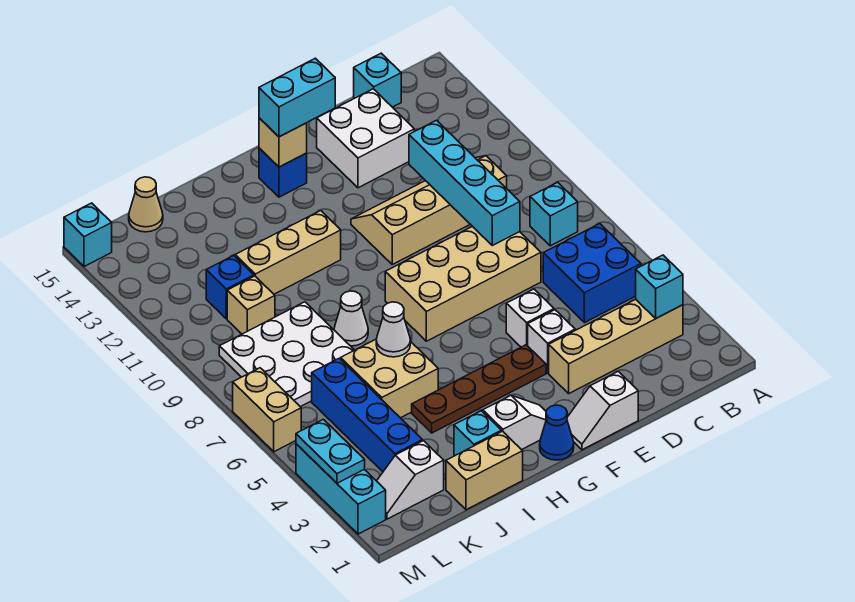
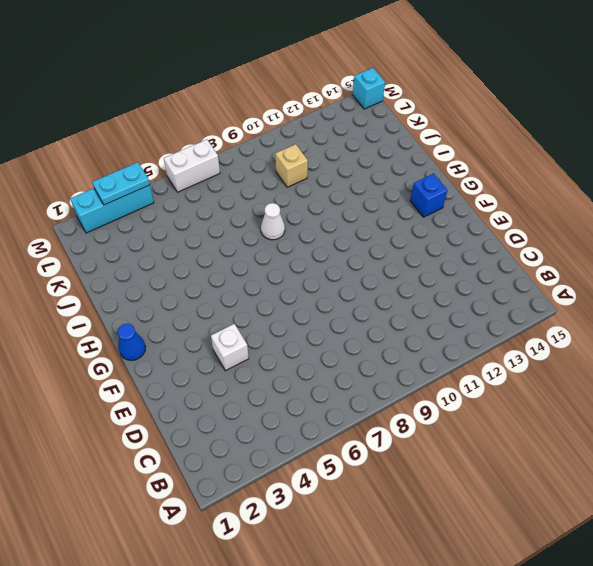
white brick M6:M7 level 1 -> tan brick M6:M7 level 1
none -> tan brick B3:E3 level 1
none -> blue brick B5:C6 level 1
none -> cyan brick B8 level 1
none -> tan slope C10:F11 level 1 top 10

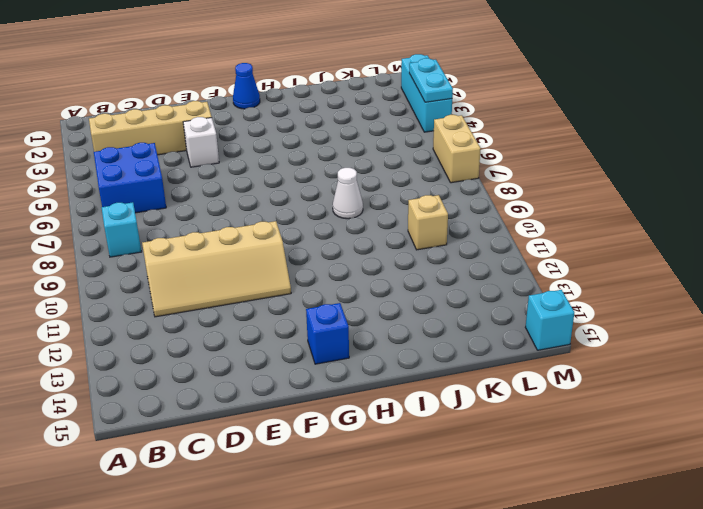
none -> cyan brick C15 level 1
none -> tan brick D7:G8 level 1
none -> white brick D13:E14 level 1
none -> white slope E1:F1 level 1 top E

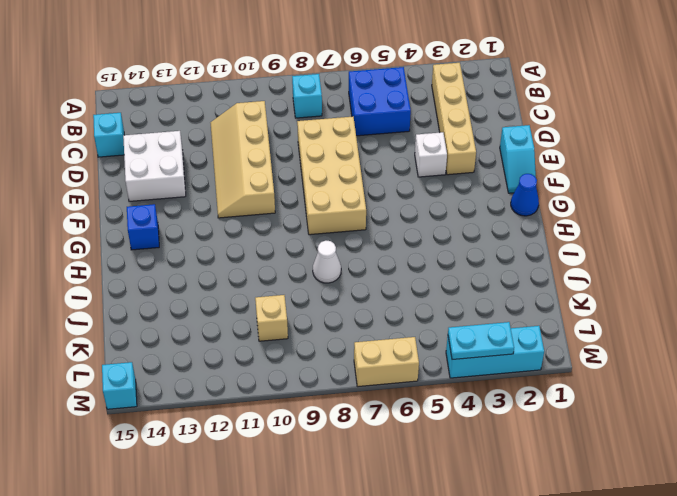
cyan slope E1:F1 level 1 top E -> white slope E1:F1 level 1 top E
none -> white brick E5 level 1
none -> brown plate F4:I4 level 1
none -> white slope G2:H2 level 1 top H
none -> tan brick H11:J11 level 1

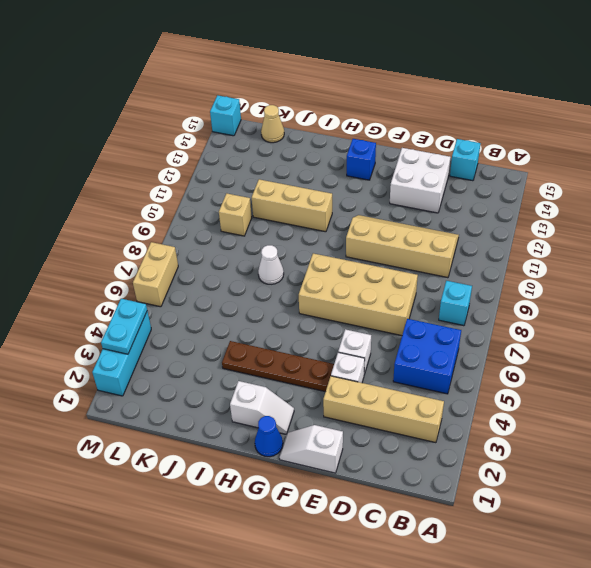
none -> tan brick I1:J1 level 1
none -> cyan brick I2 level 1
none -> tan brick I5:J6 level 1
none -> white plate J7:L9 level 1

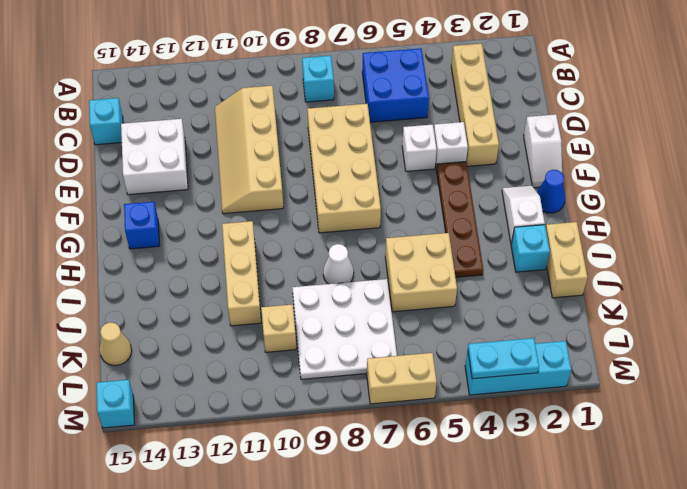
none -> white slope K2:L2 level 1 top K
none -> blue brick K3:K6 level 1
none -> blue brick K11 level 1
none -> cyan brick B3 level 2

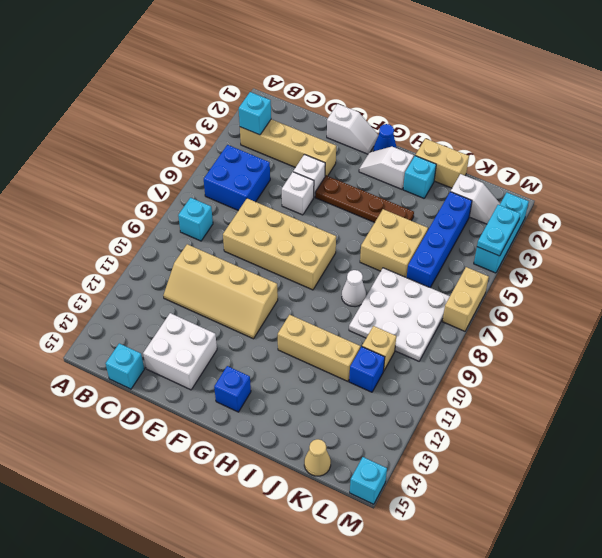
none -> cyan brick D8:D11 level 2
none -> tan brick G14 level 2
none -> white cone I6 level 2
none -> cyan brick F14:G14 level 3

